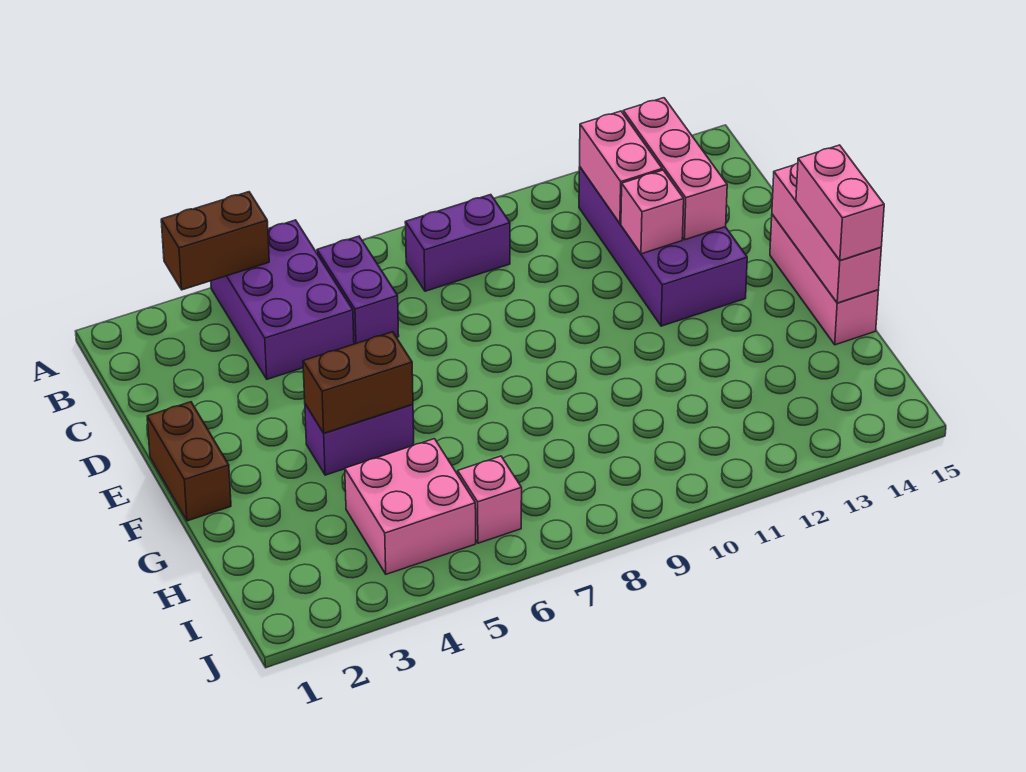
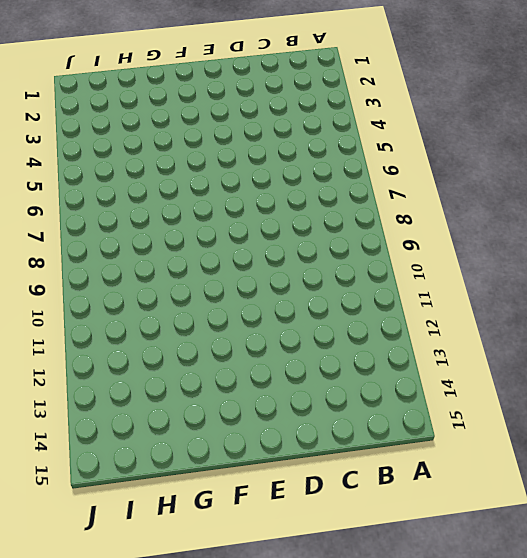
none -> purple brick A4:C5 level 1
none -> purple brick B6:C6 level 1
none -> purple brick B8:B9 level 1

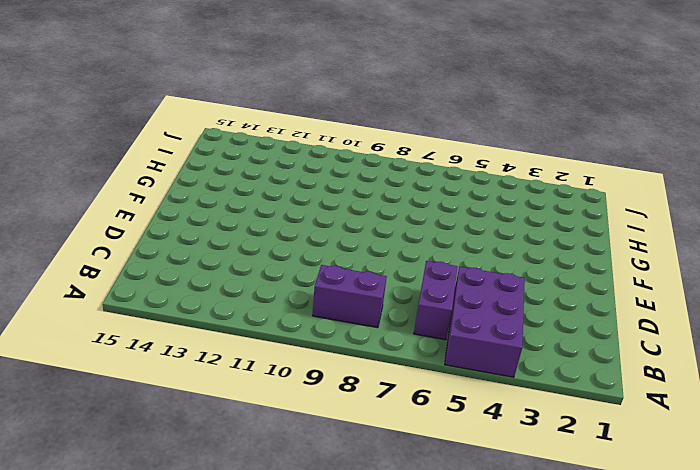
none -> purple brick B12:E13 level 1
none -> brown brick E1:F1 level 1
none -> pink brick E15:G15 level 1

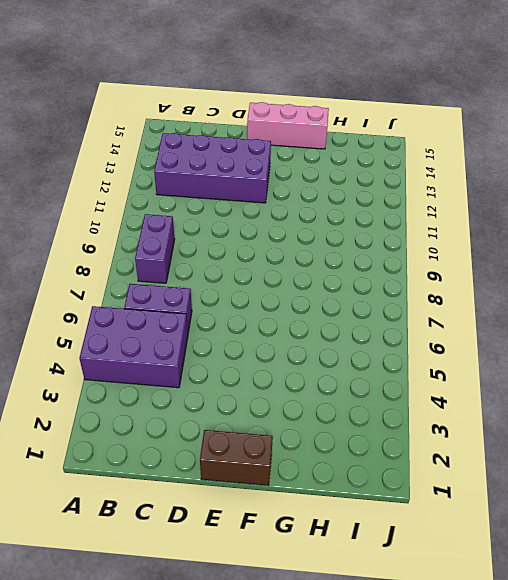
none -> purple brick F4:F5 level 1
none -> pink brick H4:I5 level 1
none -> pink brick I6 level 1

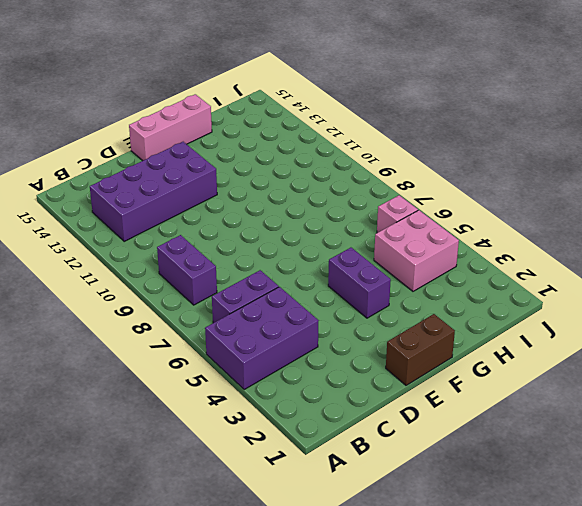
none -> brown brick A3:A4 level 2
none -> pink brick B12:C12 level 2
none -> pink brick B13:D13 level 2

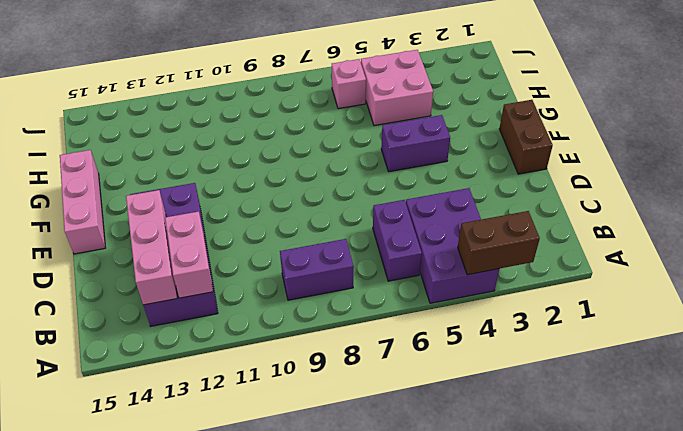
none -> pink brick D12 level 2
none -> pink brick E15:G15 level 2
none -> brown brick F4:F5 level 2

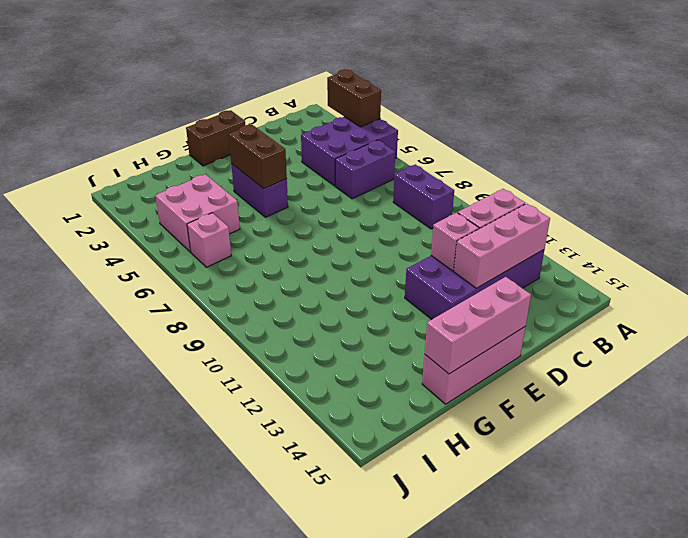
none -> pink brick F15:G15 level 3

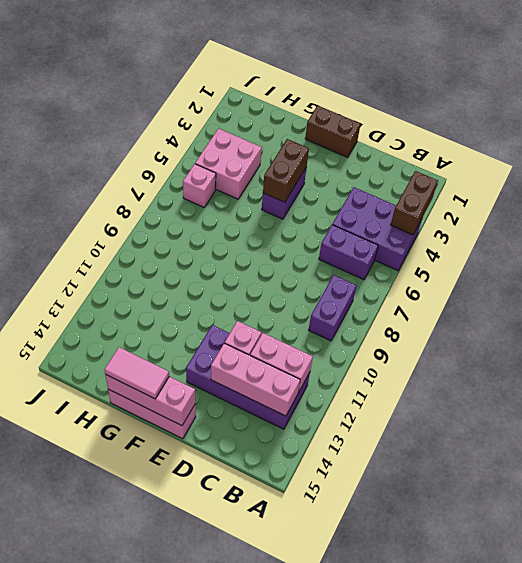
pink tile F15:G15 level 3 -> pink brick F15:G15 level 3

